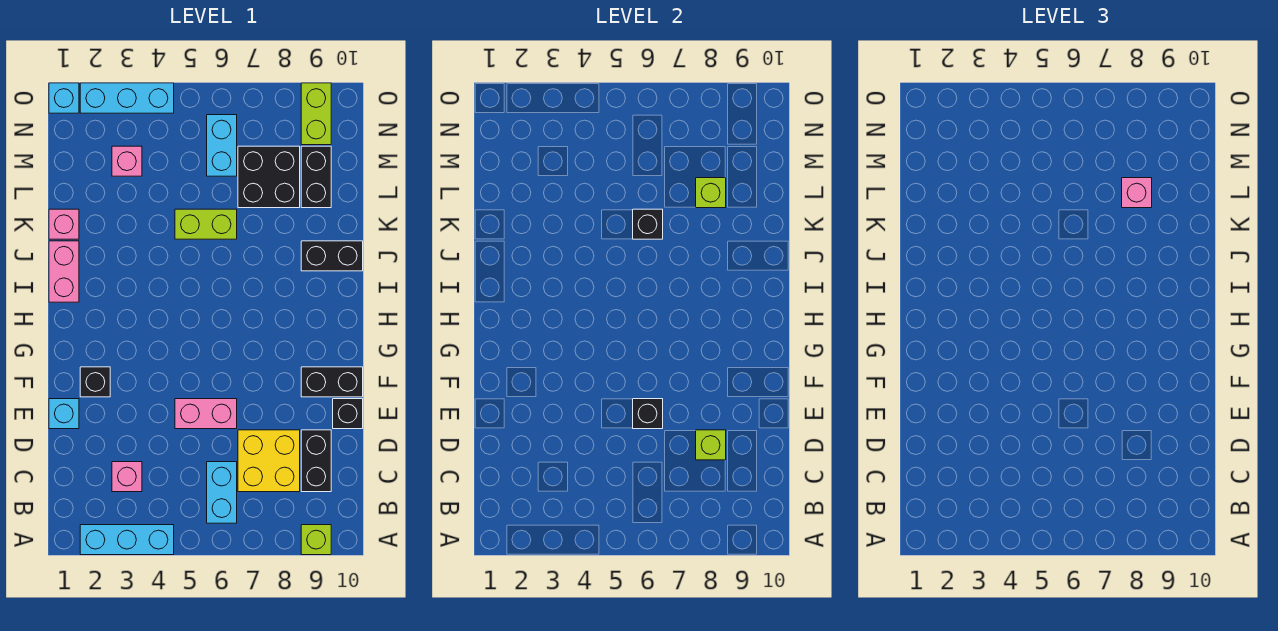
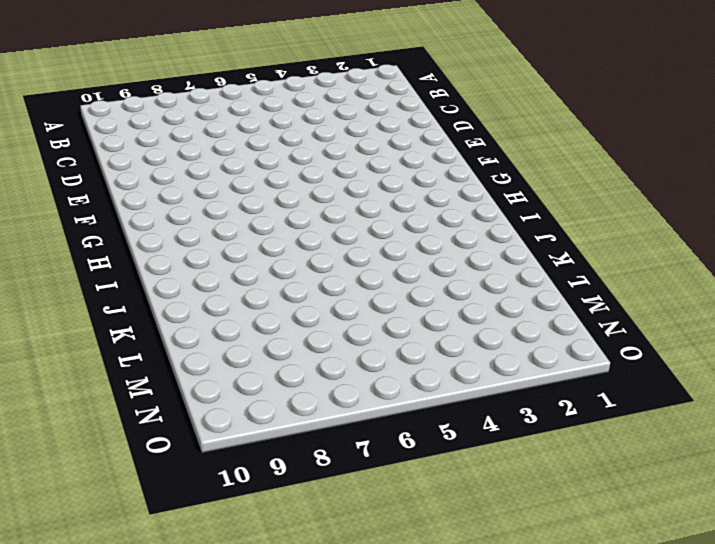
none -> cyan brick A2:A4 level 1
none -> lime brick A9 level 1
none -> cyan brick B6:C6 level 1

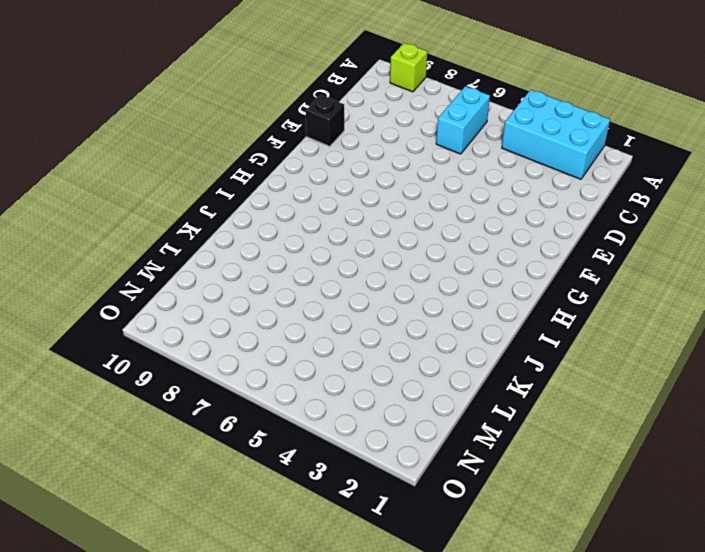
cyan brick A2:B4 level 1 -> cyan brick A2:A4 level 1
none -> pink brick C3 level 1
none -> yellow brick C7:D8 level 1
none -> black brick C9:D9 level 1

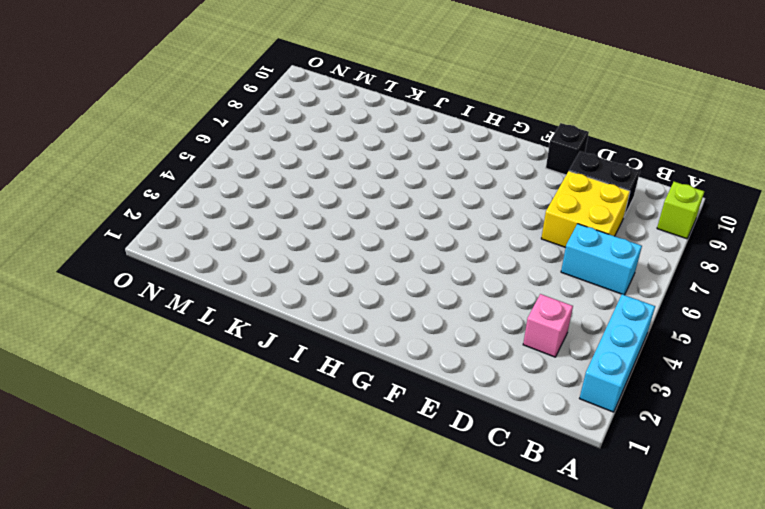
none -> cyan brick E1 level 1
none -> pink brick E5:E6 level 1
none -> black brick F2 level 1

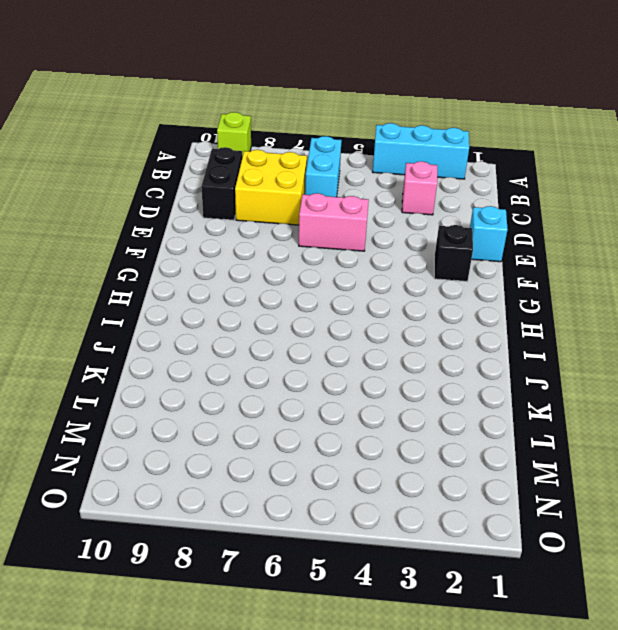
none -> black brick E10 level 1
none -> black brick F9:F10 level 1
none -> pink brick I1:J1 level 1

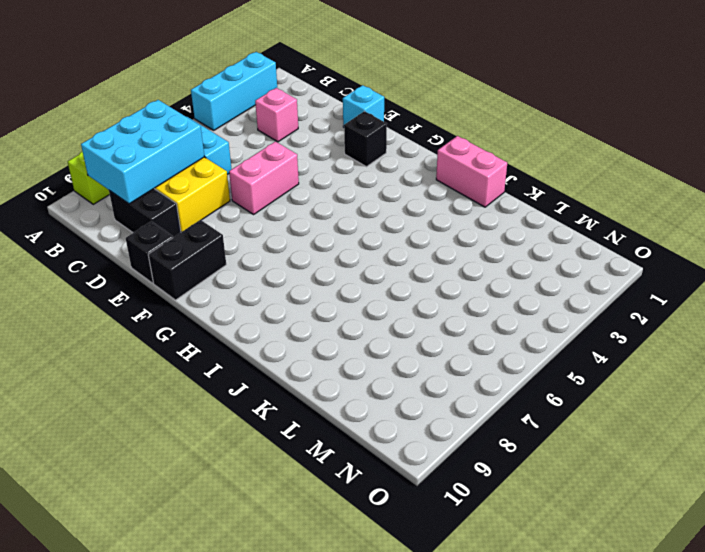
cyan brick B7:C9 level 2 -> none
none -> black brick J9:J10 level 1
none -> pink brick K1 level 1
none -> lime brick K5:K6 level 1

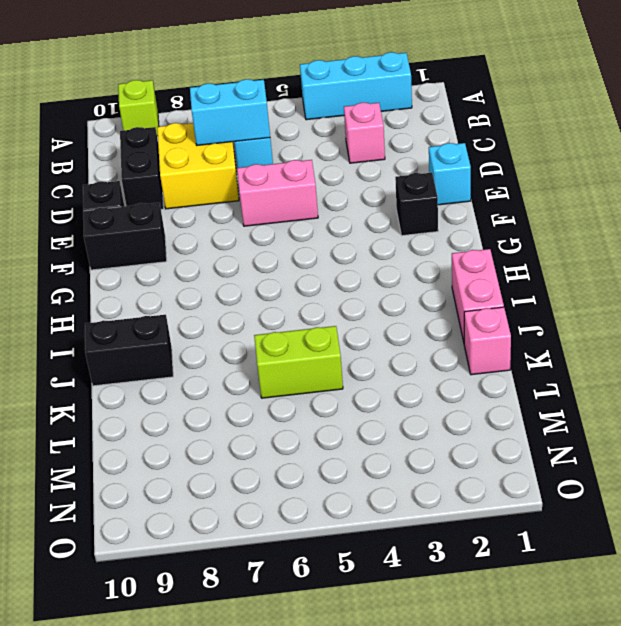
cyan brick C6:C7 level 2 -> cyan brick M6:N6 level 1
none -> black brick L7:M8 level 1
none -> black brick L9:M9 level 1
none -> pink brick M3 level 1

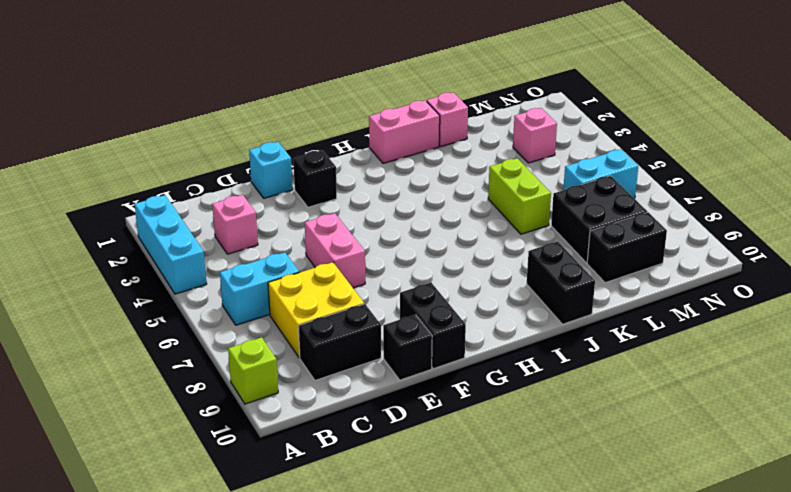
none -> lime brick N9:O9 level 1
none -> cyan brick O1 level 1
none -> cyan brick O2:O4 level 1

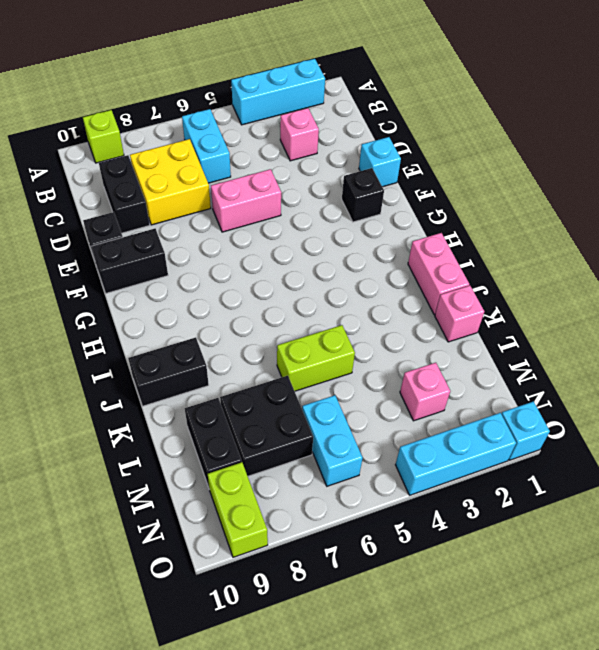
none -> lime brick D8 level 2
none -> black brick E6 level 2
none -> black brick K6 level 2

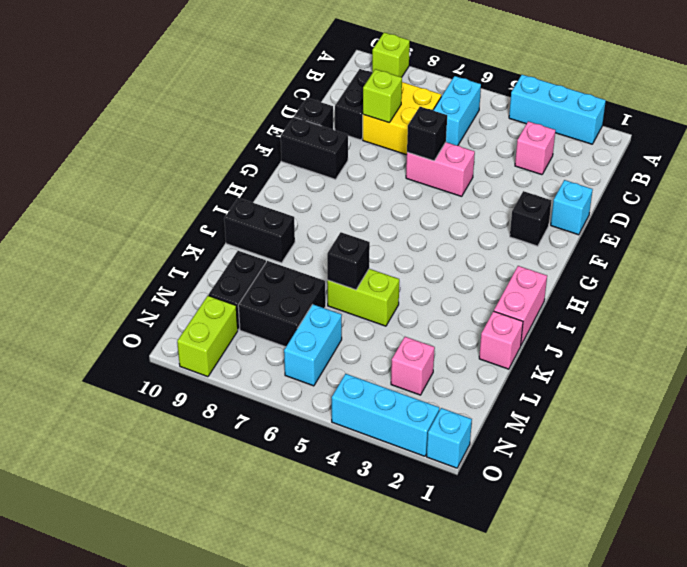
none -> lime brick L8 level 2
none -> pink brick L8 level 3

